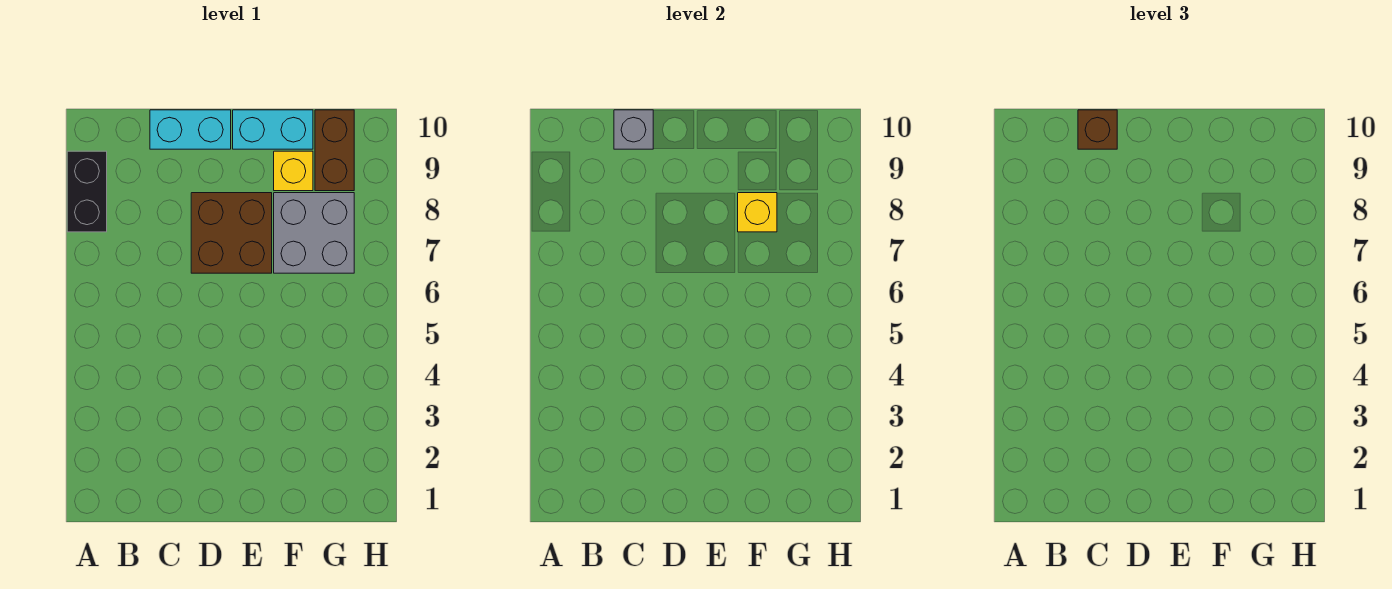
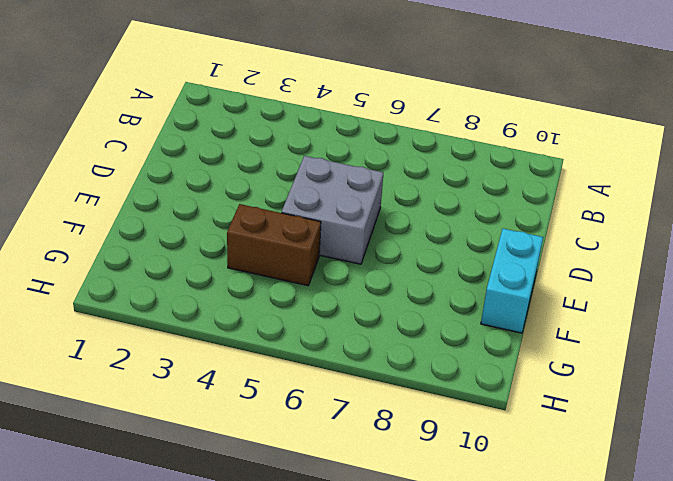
grey brick D5:E6 level 1 -> grey brick F7:G8 level 1
brown brick F4:F5 level 1 -> brown brick G9:G10 level 1
none -> black brick A8:A9 level 1
none -> cyan brick C10:D10 level 1

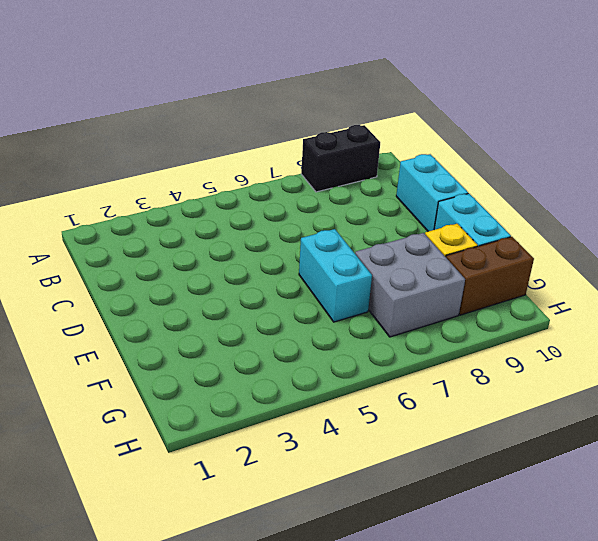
cyan brick E6:F6 level 1 -> none
none -> brown brick D7:E8 level 1
none -> grey brick C10 level 2

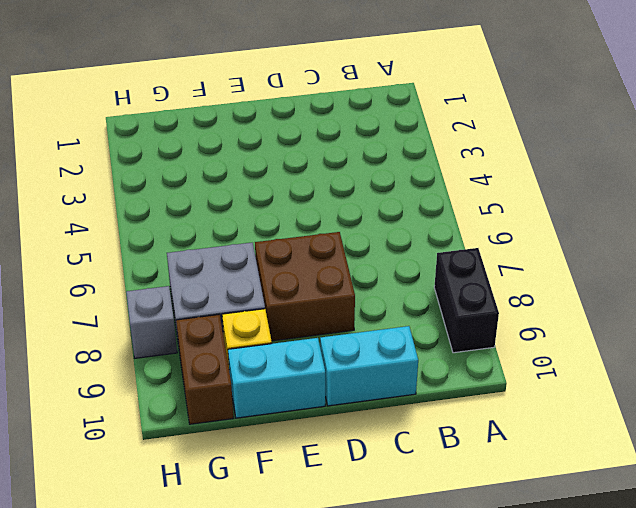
grey brick H8 level 1 -> grey brick C10 level 2
none -> yellow brick F8 level 2
none -> brown brick C10 level 3

